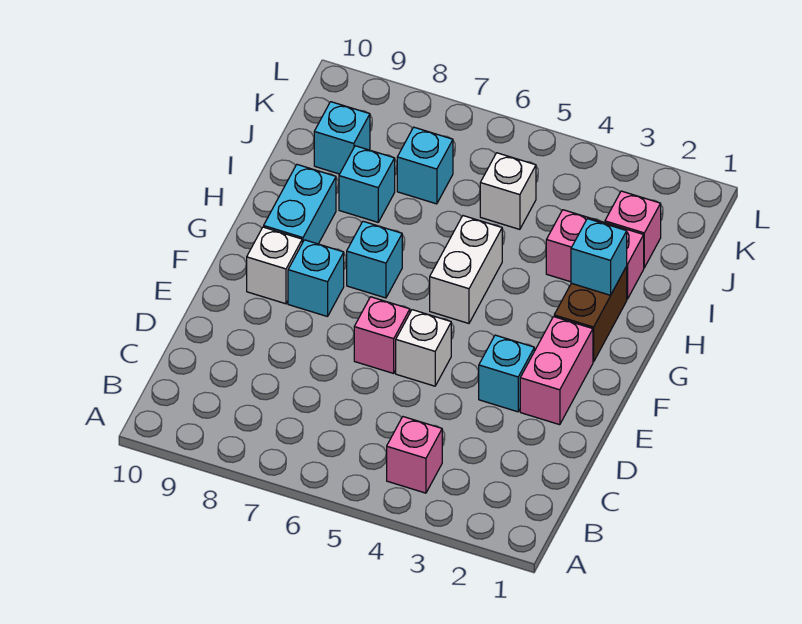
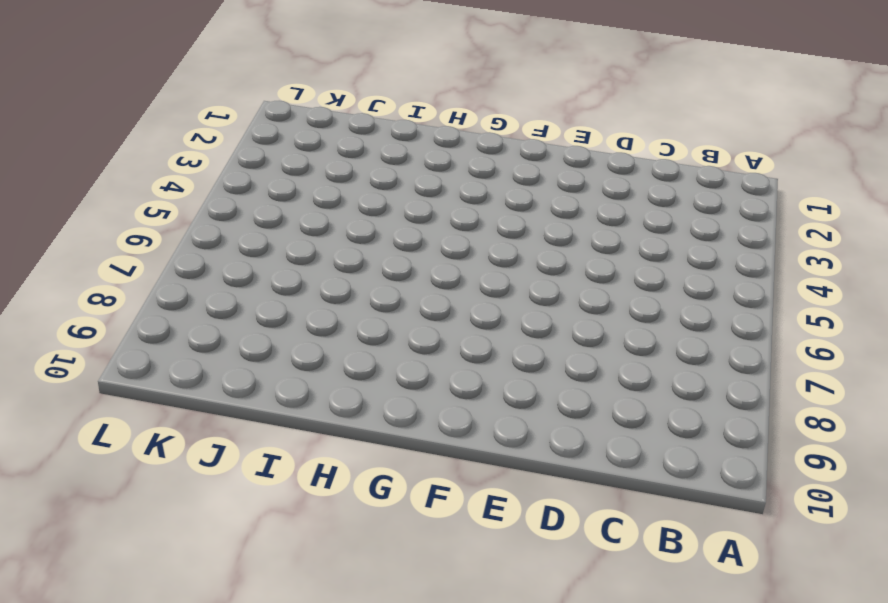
none -> pink brick B4 level 1
none -> pink brick E2:F2 level 1
none -> cyan brick E3 level 1

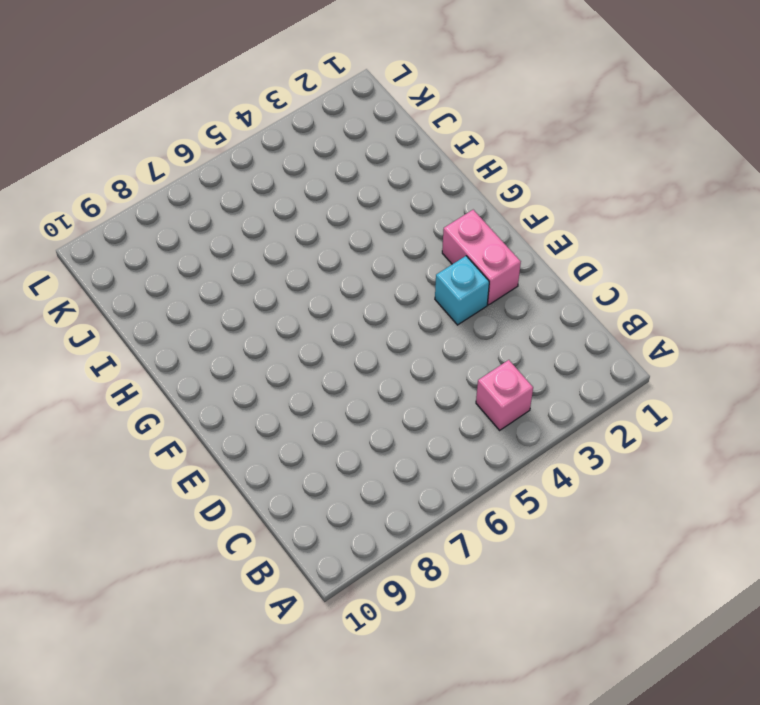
none -> white brick E5 level 1
none -> pink brick E6 level 1
none -> cyan brick F8 level 1

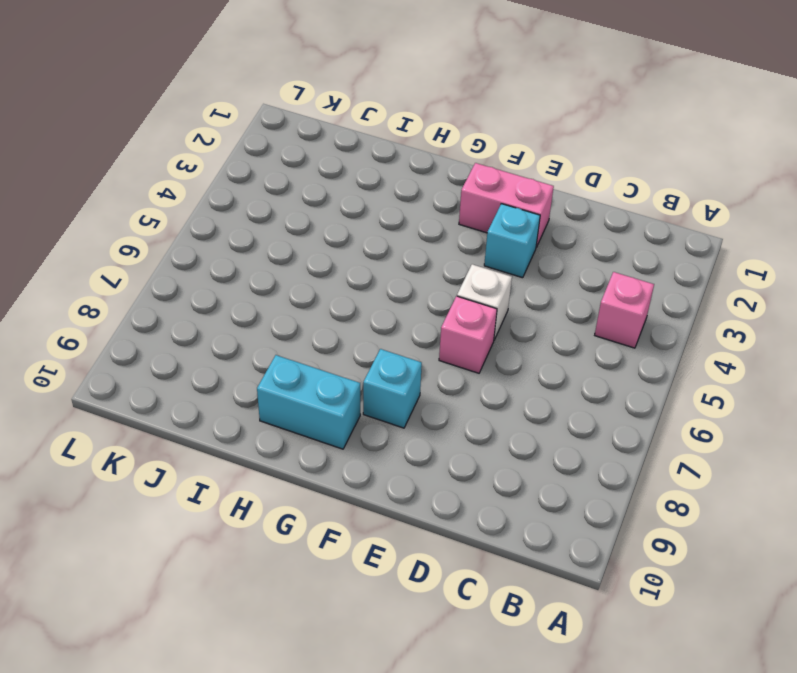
none -> white brick F9 level 1
none -> brown brick G2:H2 level 1
none -> white brick G5:H5 level 1

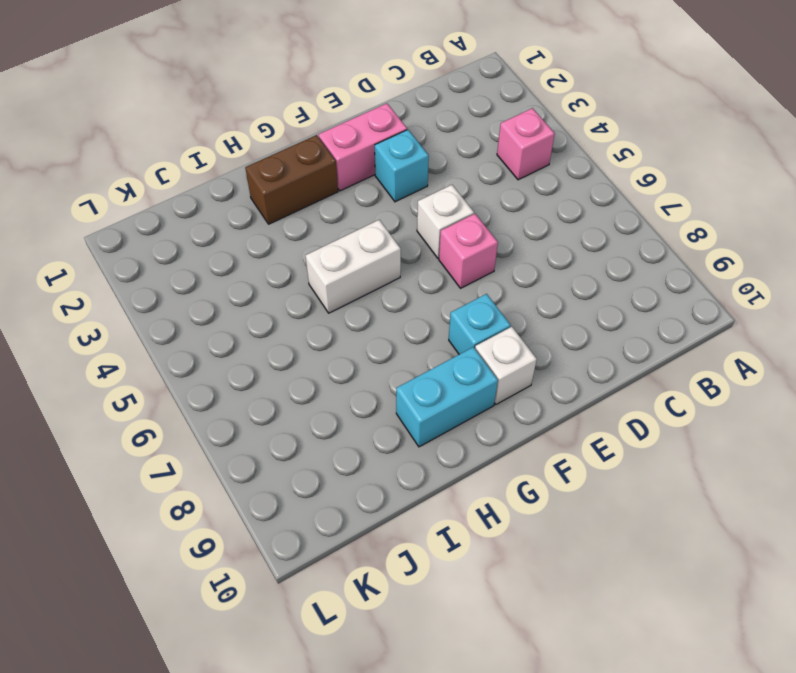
none -> cyan brick G7 level 1
none -> pink brick I2:I3 level 1
none -> cyan brick I8 level 1

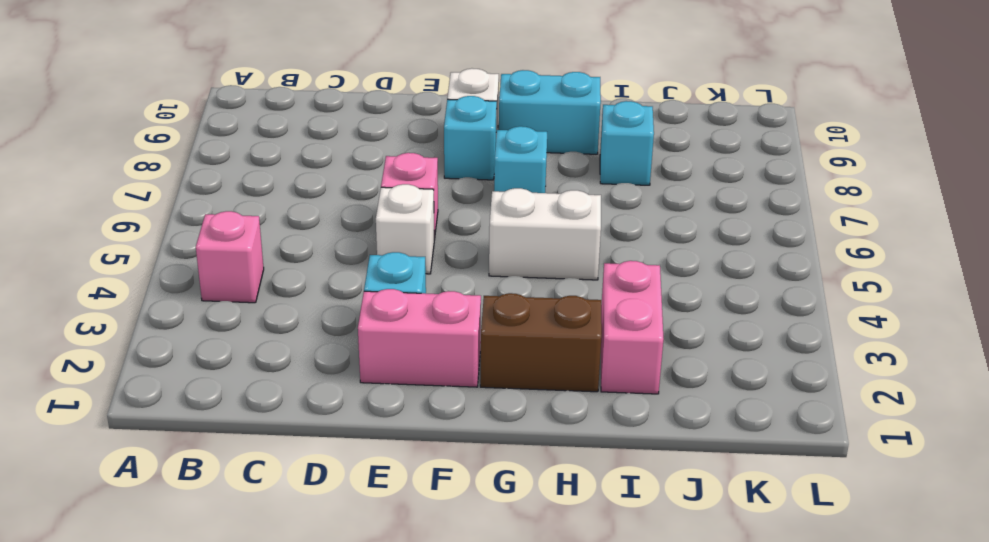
none -> pink brick J2 level 1
none -> white brick J5 level 1
none -> cyan brick J7 level 1

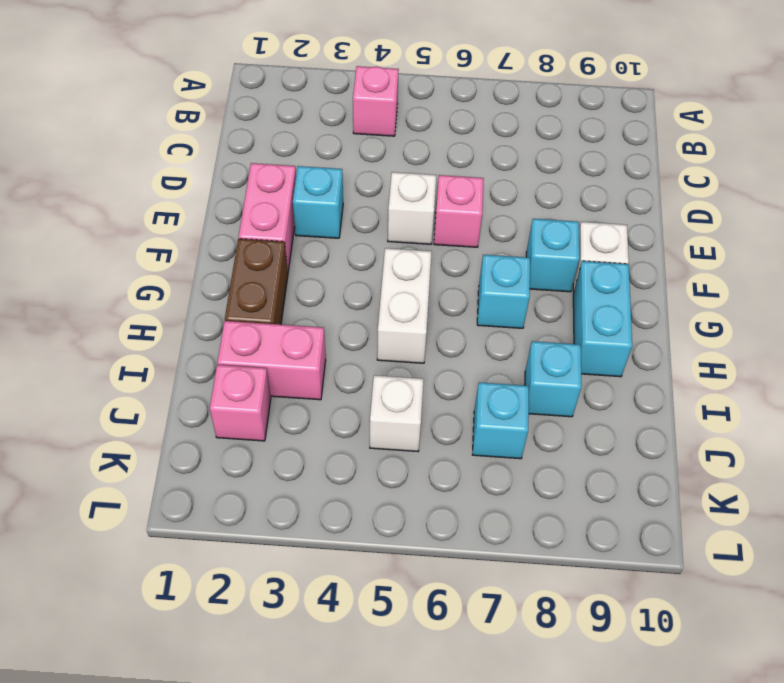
none -> cyan brick J9 level 1
none -> cyan brick H2 level 2

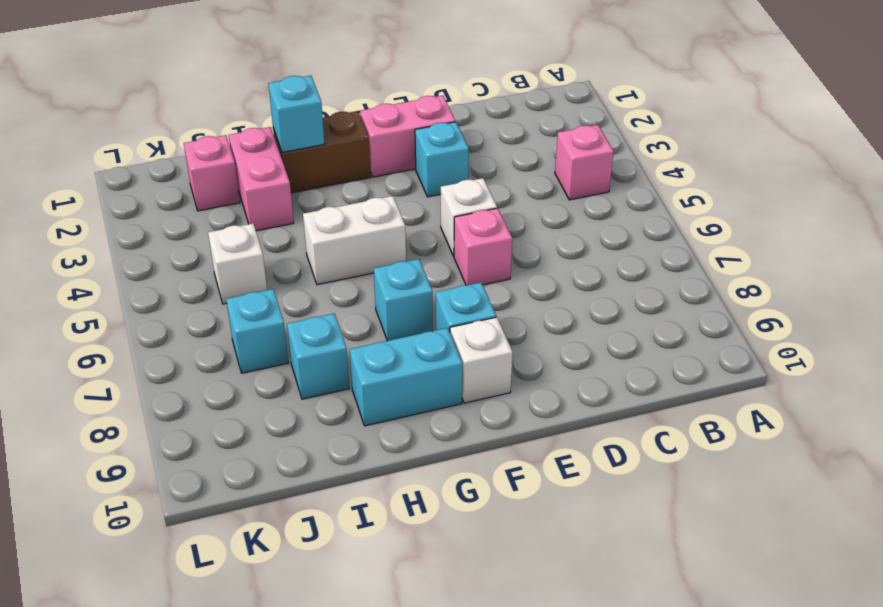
none -> cyan brick J9 level 1

